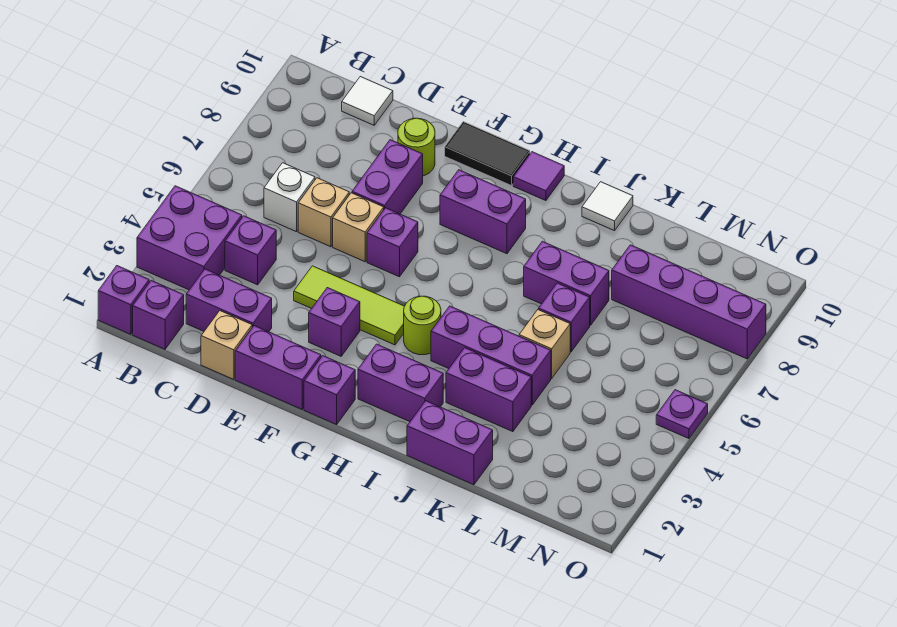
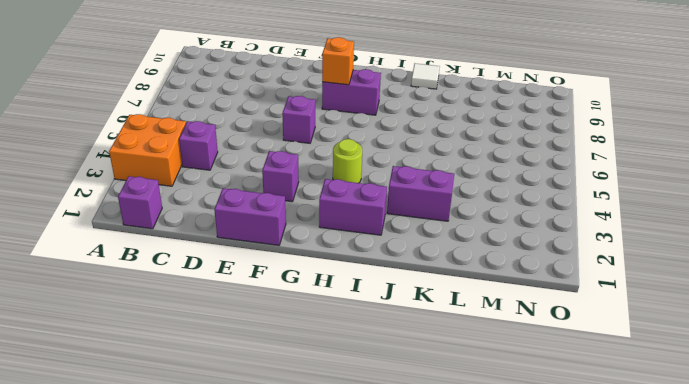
orange brick A3:B4 level 1 -> purple brick A3:B4 level 1
orange brick G8 level 2 -> none
none -> purple brick A1 level 1
none -> purple brick C2:D2 level 1
none -> white brick C6 level 1
none -> white tile C10 level 1

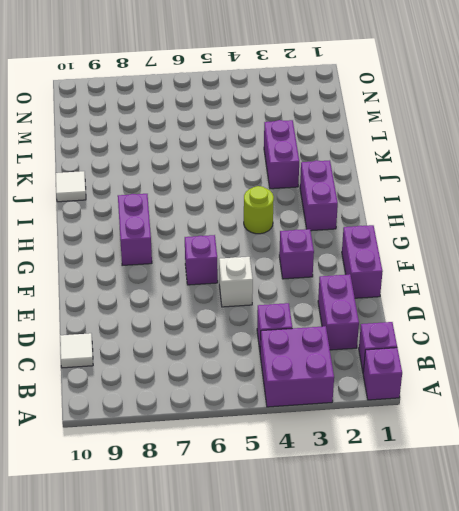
white brick E5 level 1 -> white brick C6 level 1
none -> tan brick D1 level 1
none -> tan brick D6 level 1
none -> lime tile E4:G4 level 1
none -> tan brick E6 level 1

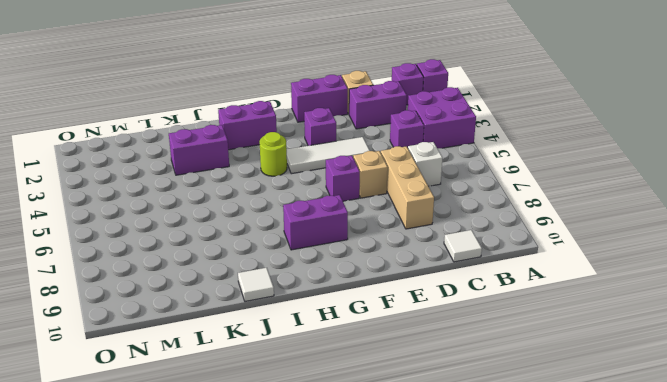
tan brick D6:D8 level 1 -> tan brick D6 level 1
white tile E4:G4 level 1 -> lime tile E4:G4 level 1
none -> purple brick E7:E8 level 1
none -> lime round brick E9 level 1
none -> black tile F10:G10 level 1
none -> purple brick G1 level 1

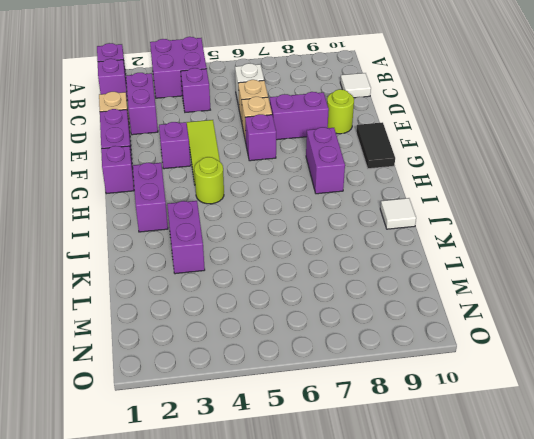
none -> purple tile H10 level 1
none -> purple brick I4:K4 level 1
none -> purple brick J1:K1 level 1
none -> purple brick J7:K7 level 1

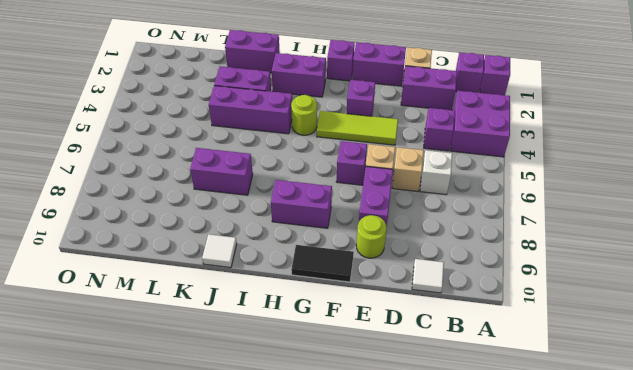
none -> purple tile H10 level 1
none -> tan brick K5 level 1
none -> purple brick K6 level 1
none -> purple brick L8:O8 level 1

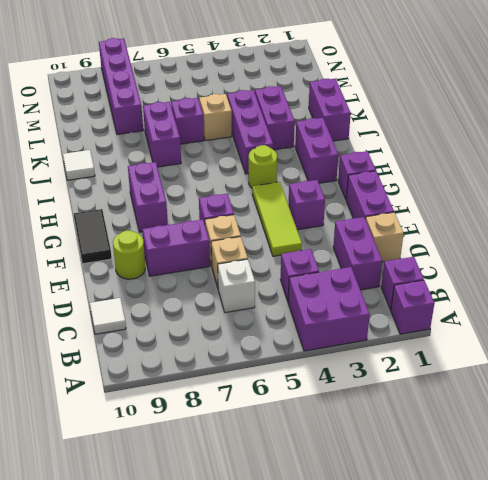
none -> purple tile H10 level 1
none -> purple plate O5 level 1

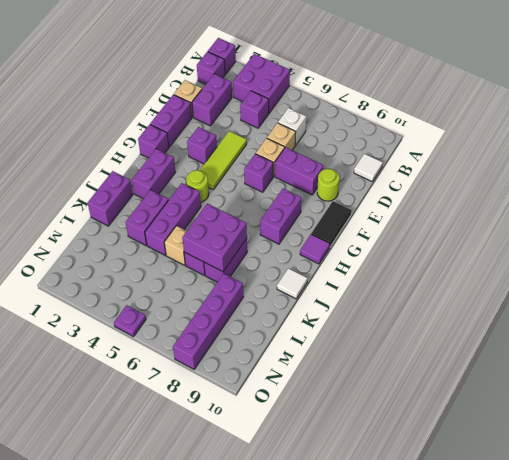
purple brick J6:K7 level 2 -> none

